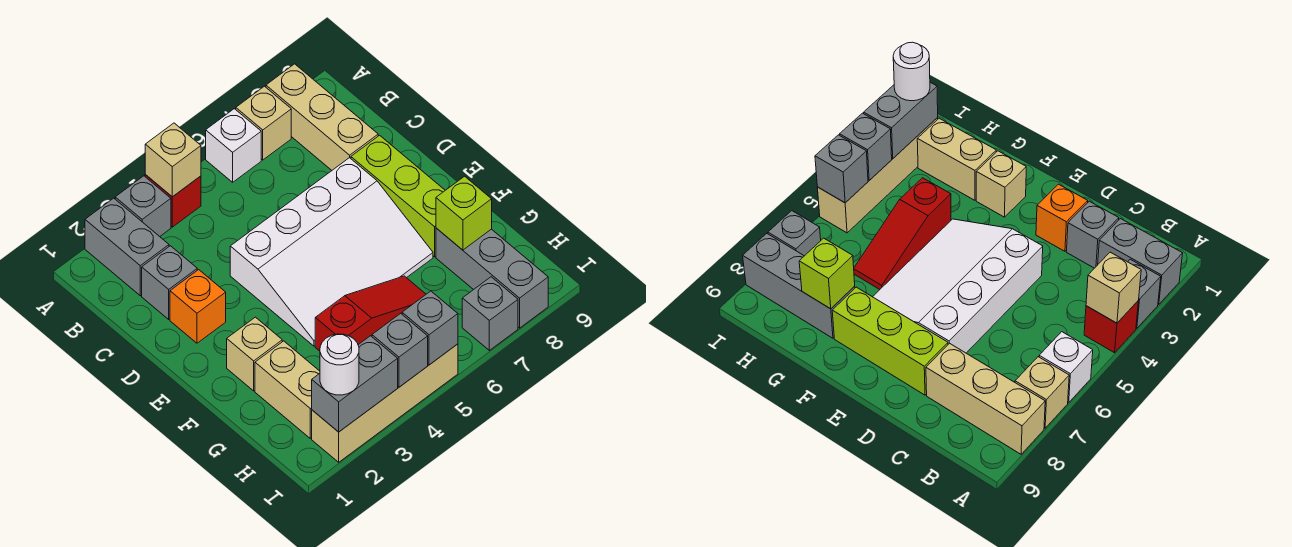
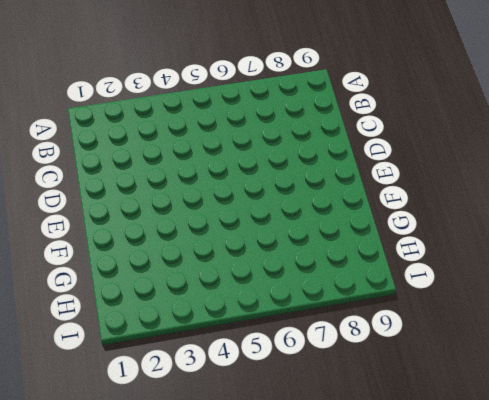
none -> grey brick A2:B2 level 1
none -> grey brick A3 level 1
none -> red brick A4 level 1

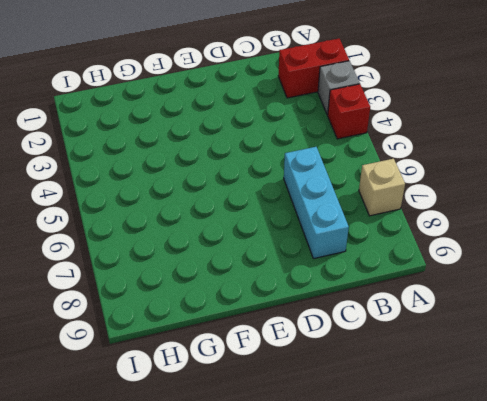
red brick A2:B2 level 1 -> grey brick A2:B2 level 1
cyan brick C6:C8 level 1 -> tan brick A8:C8 level 1
none -> white brick A6 level 1
none -> grey brick C2 level 1
none -> orange brick D2 level 1

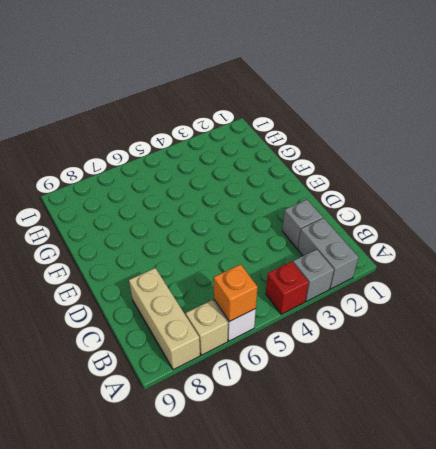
orange brick A6 level 2 -> orange brick D2 level 1
none -> white slope D4:F7 level 1 top D
none -> lime brick D8:F8 level 1
none -> tan brick F2 level 1

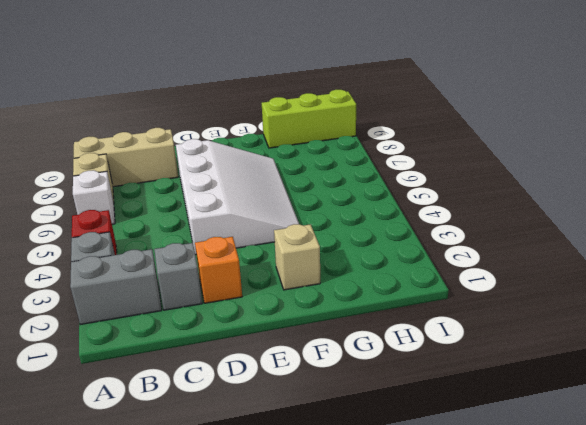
lime brick G9:I9 level 1 -> lime brick D8:F8 level 1
none -> tan brick G2:H2 level 1
none -> red slope G4:G6 level 1 top 4
none -> grey brick G8:I8 level 1

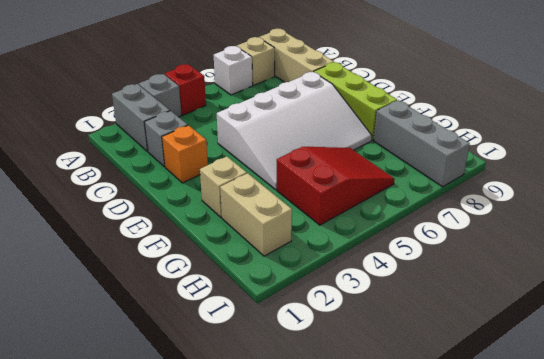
red slope G4:H6 level 1 top 4 -> red slope G4:G6 level 1 top 4
none -> tan brick I2:I5 level 1
none -> grey brick I7 level 1
none -> tan brick A4 level 2

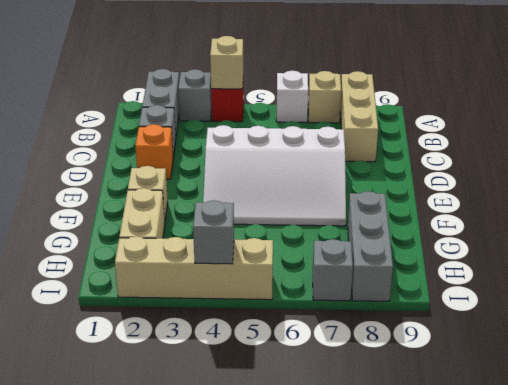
none -> lime brick D8:F8 level 1
none -> red slope G4:G6 level 1 top 4
none -> lime brick G8 level 2

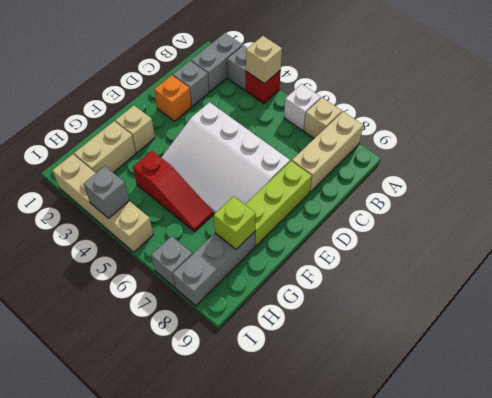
none -> grey brick I2:I3 level 2
none -> grey brick I5 level 2
none -> white round brick I2 level 3

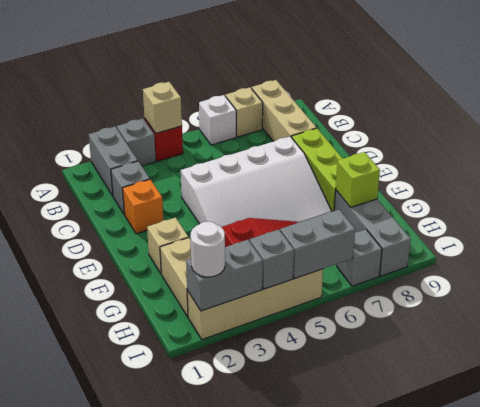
grey brick I5:I6 level 2 -> grey brick I5 level 2

